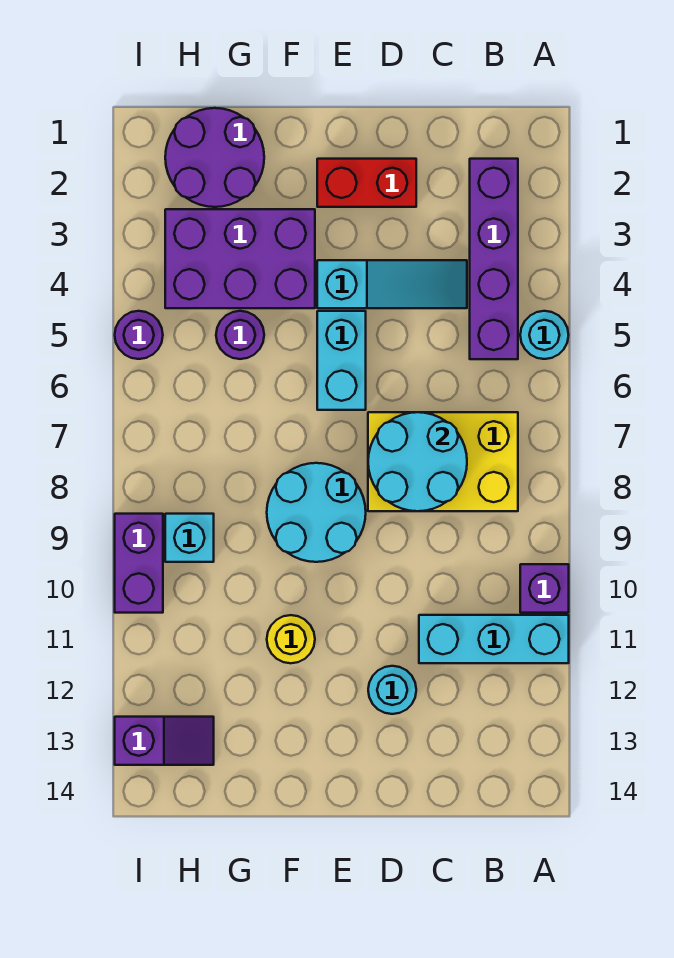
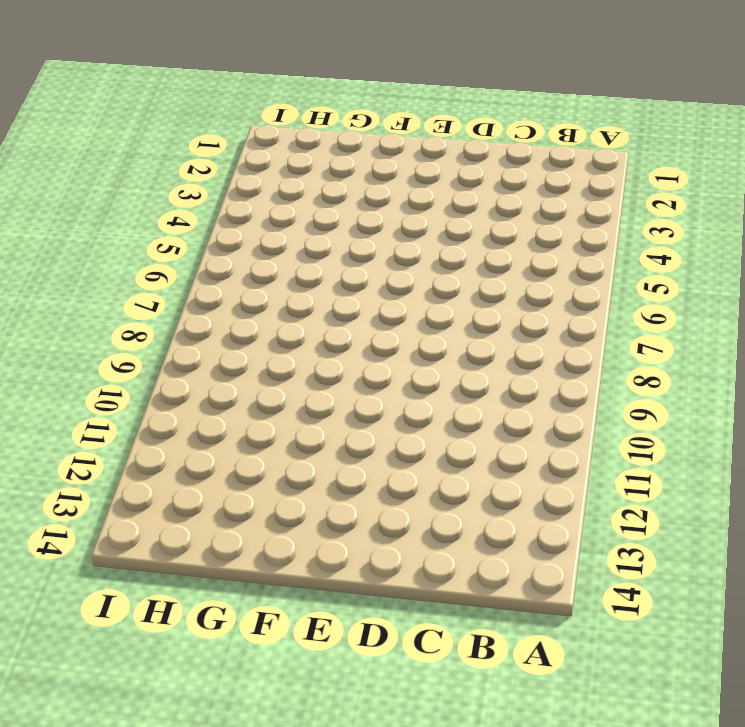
none -> cyan round brick A5 level 1
none -> purple brick A10 level 1
none -> cyan brick A11:C11 level 1

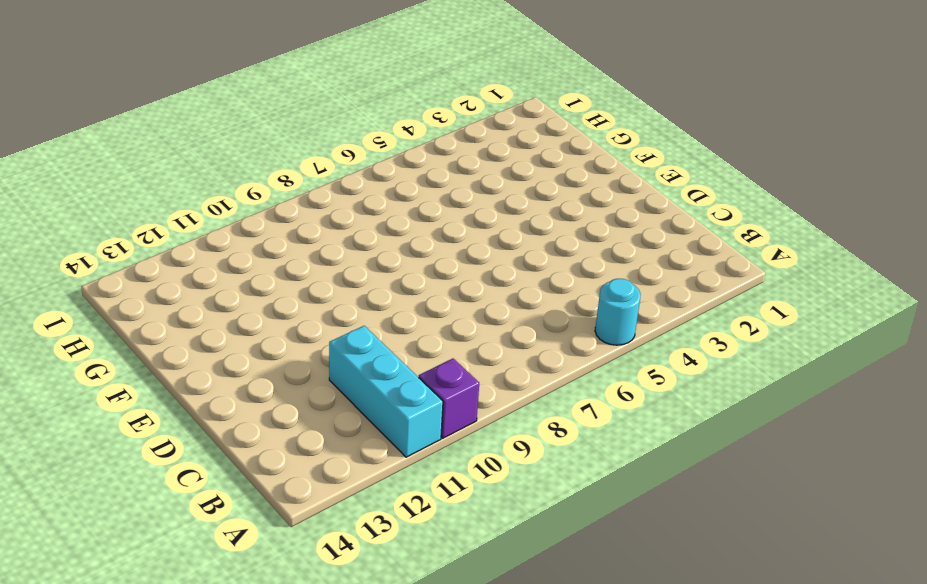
none -> purple brick B2:B5 level 1
none -> yellow brick B7:D8 level 1
none -> cyan slope C4:E4 level 1 top E

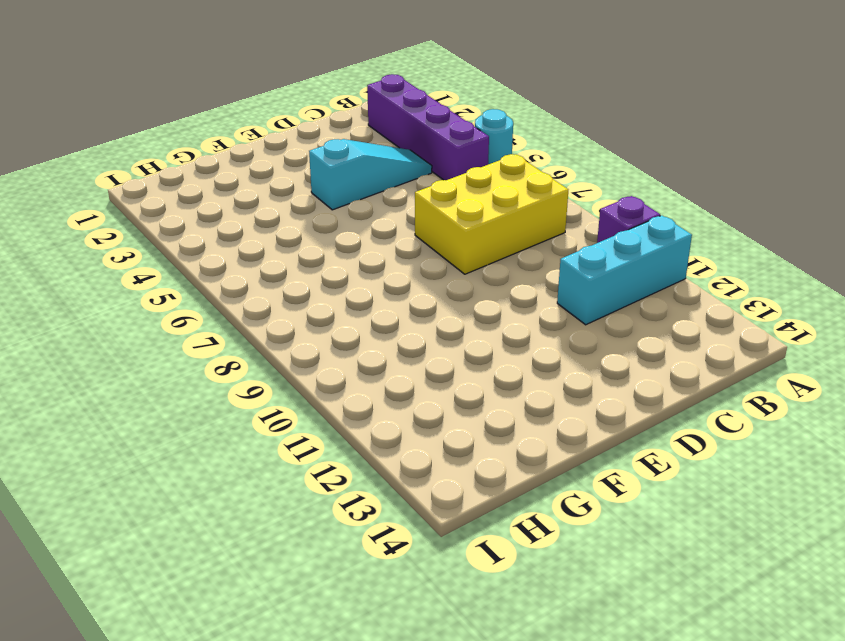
none -> red brick D2:E2 level 1
none -> cyan round brick D12 level 1
none -> cyan brick E5:E6 level 1

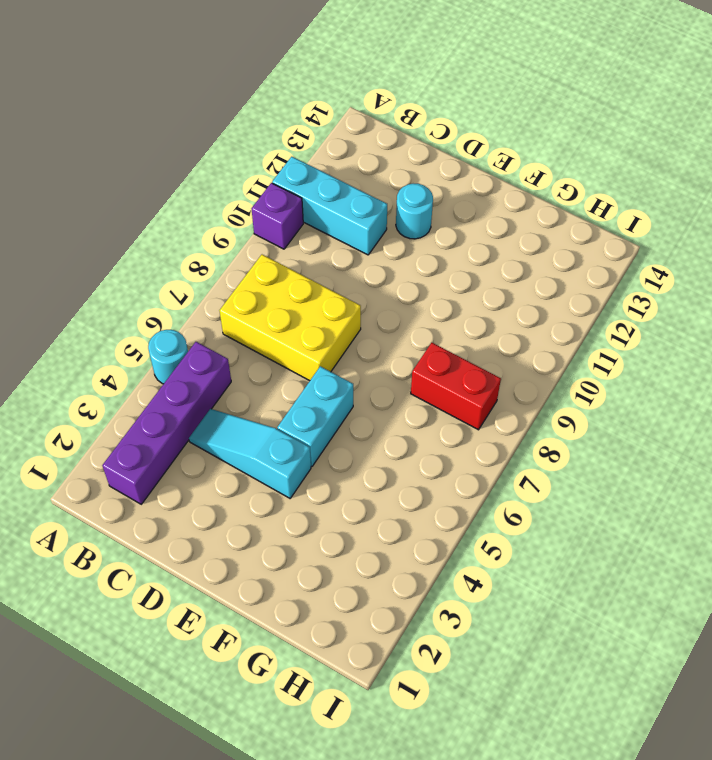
red brick G8:H8 level 1 -> red brick D2:E2 level 1
none -> cyan round brick E8:F9 level 1
none -> purple brick F3:H4 level 1
none -> yellow round brick F11 level 1

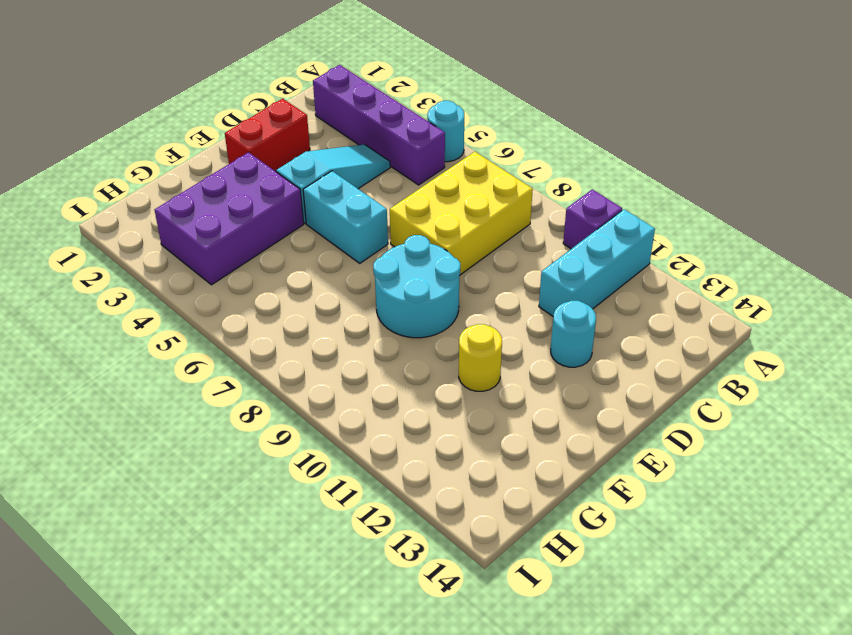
none -> purple round brick G1:H2 level 1
none -> purple round brick G5 level 1
none -> cyan brick H9 level 1

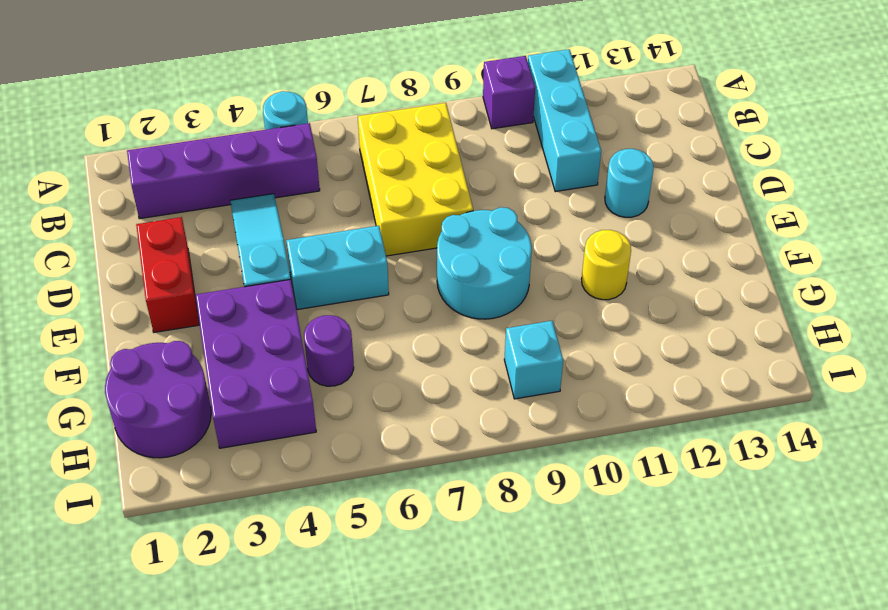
none -> purple slope H13:I13 level 1 top I
none -> purple round brick I5 level 1
none -> purple brick I9:I10 level 1

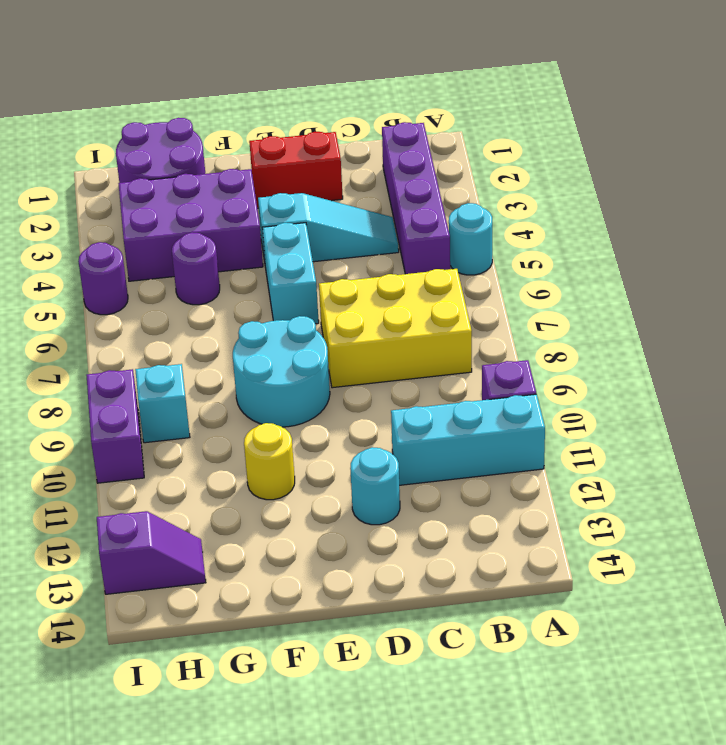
none -> cyan round brick C7:D8 level 2

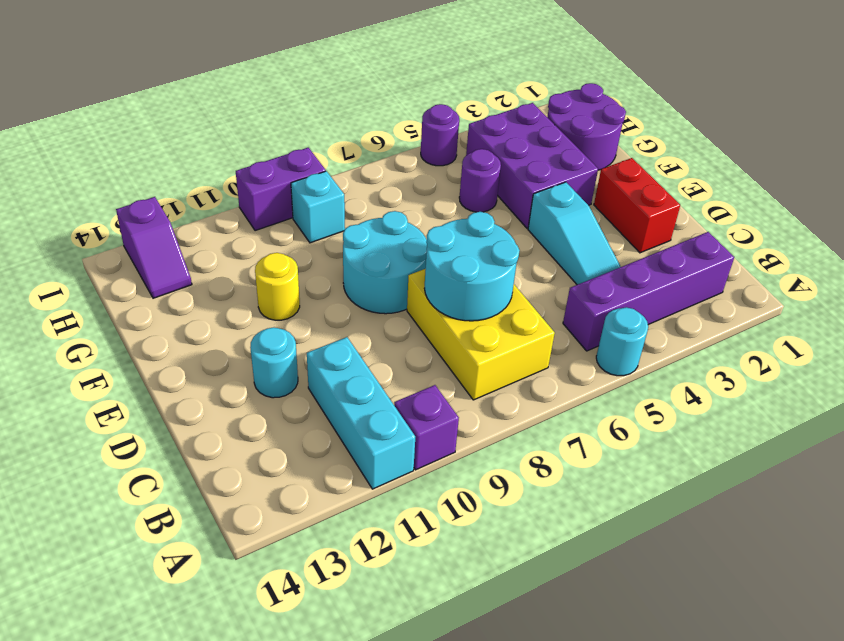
none -> cyan brick E5:E6 level 1

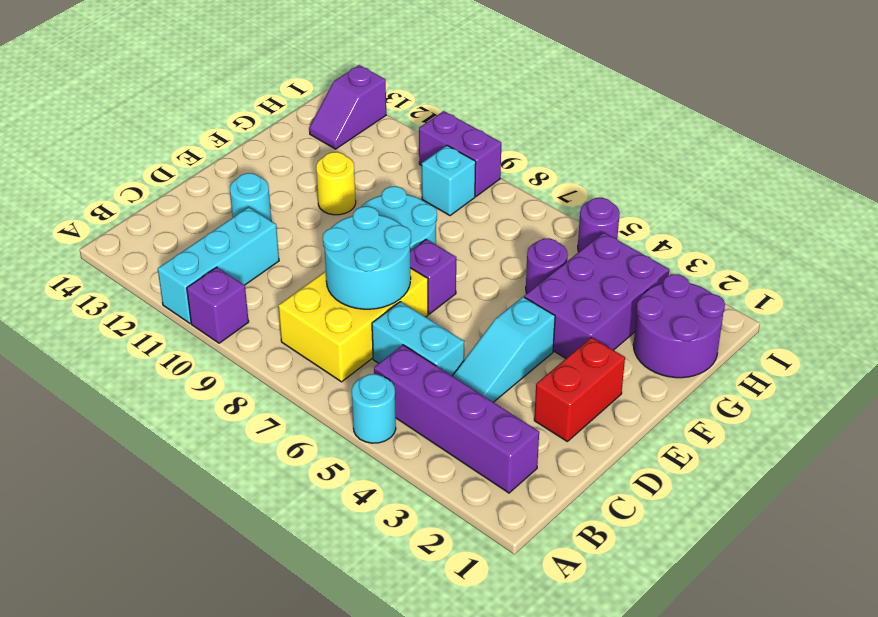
cyan brick C5:C6 level 1 -> cyan brick E5:E6 level 1
purple brick E7 level 1 -> none

